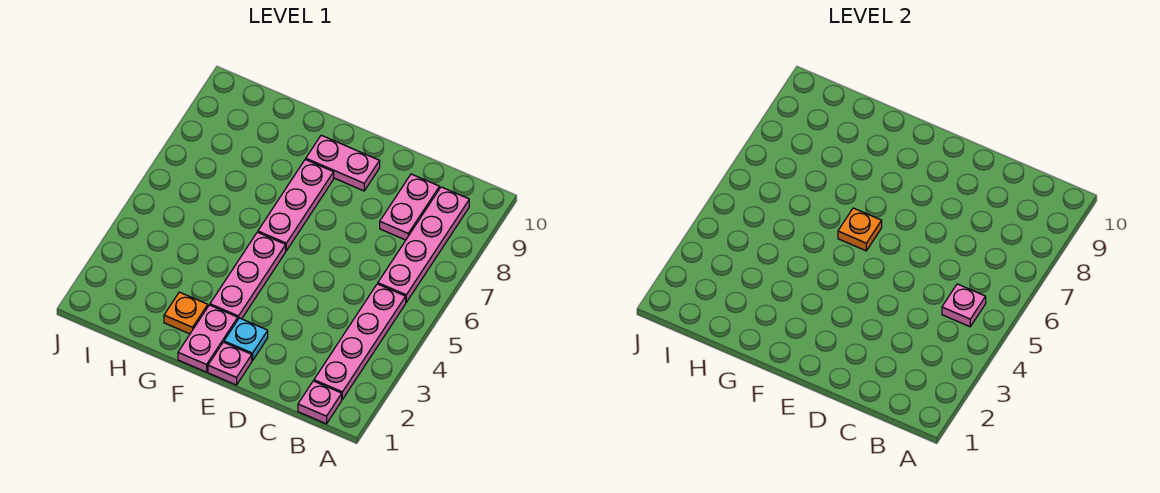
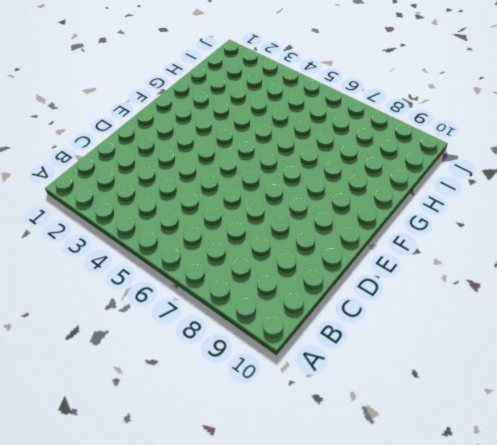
none -> pink plate B1 level 1
none -> pink plate B2:B5 level 1
none -> pink plate B6:B9 level 1

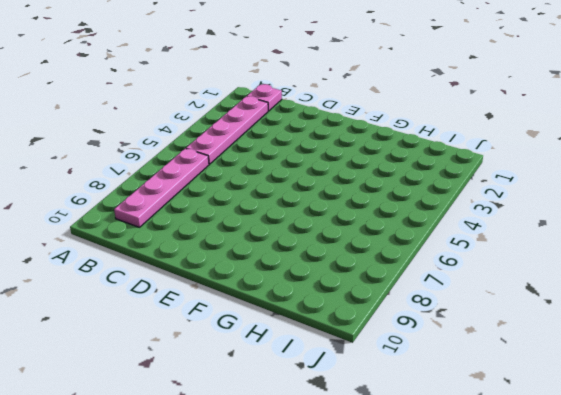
none -> pink plate C8:C9 level 1
none -> pink plate E1 level 1
none -> cyan plate E2 level 1

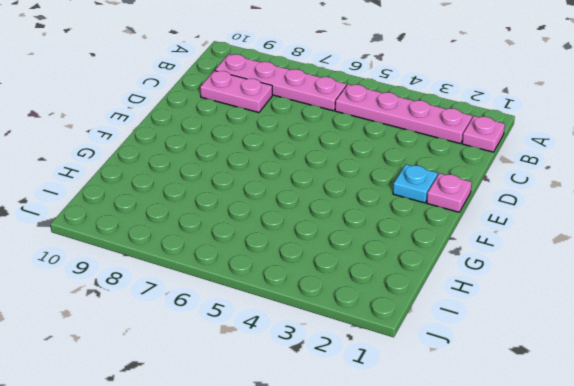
none -> pink plate E9:F9 level 1
none -> pink plate F1:F2 level 1
none -> pink plate F3:F5 level 1

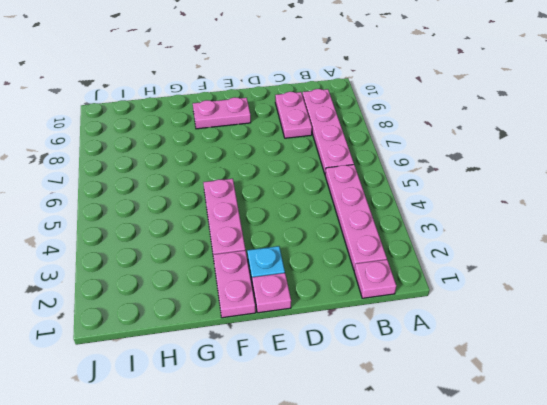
none -> pink plate F6:F8 level 1
none -> orange plate G2 level 1
none -> pink plate B5 level 2

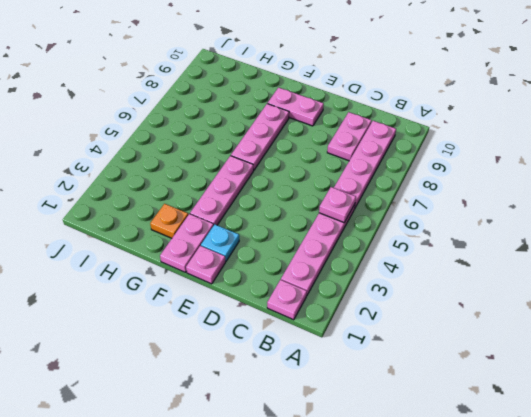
none -> orange plate F6 level 2

